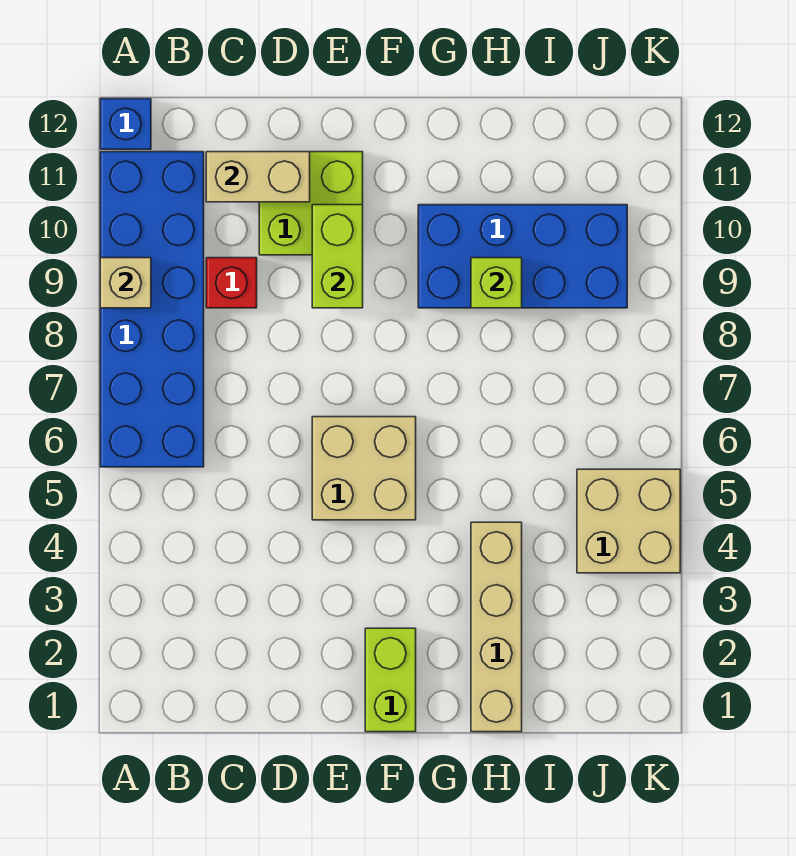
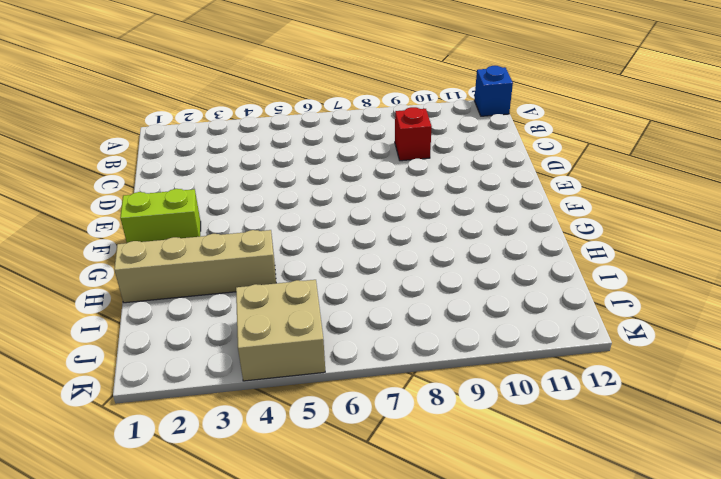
none -> blue brick A6:B11 level 1
none -> lime brick D10:E11 level 1
none -> tan brick E5:F6 level 1

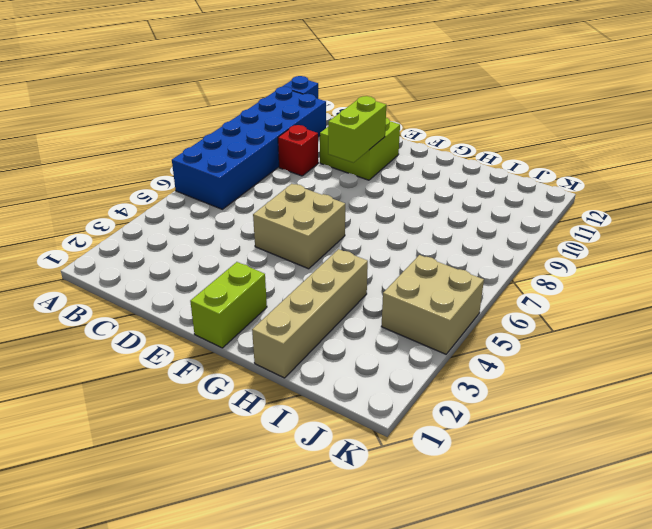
none -> blue brick G9:J10 level 1
none -> tan brick A9 level 2
none -> tan brick C11:D11 level 2

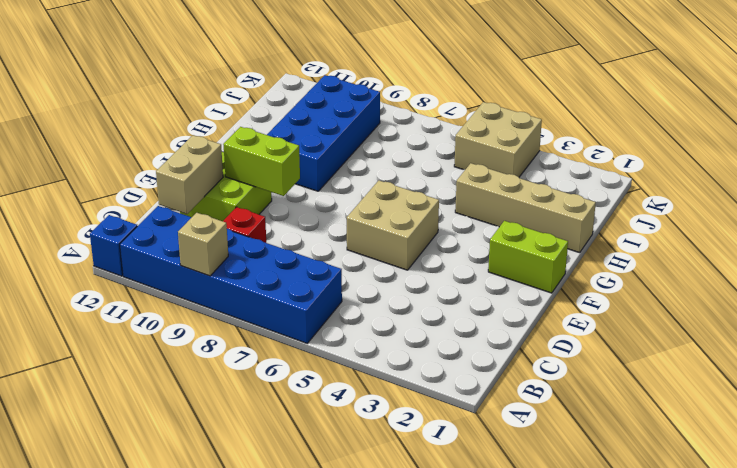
none -> lime brick H9 level 2

